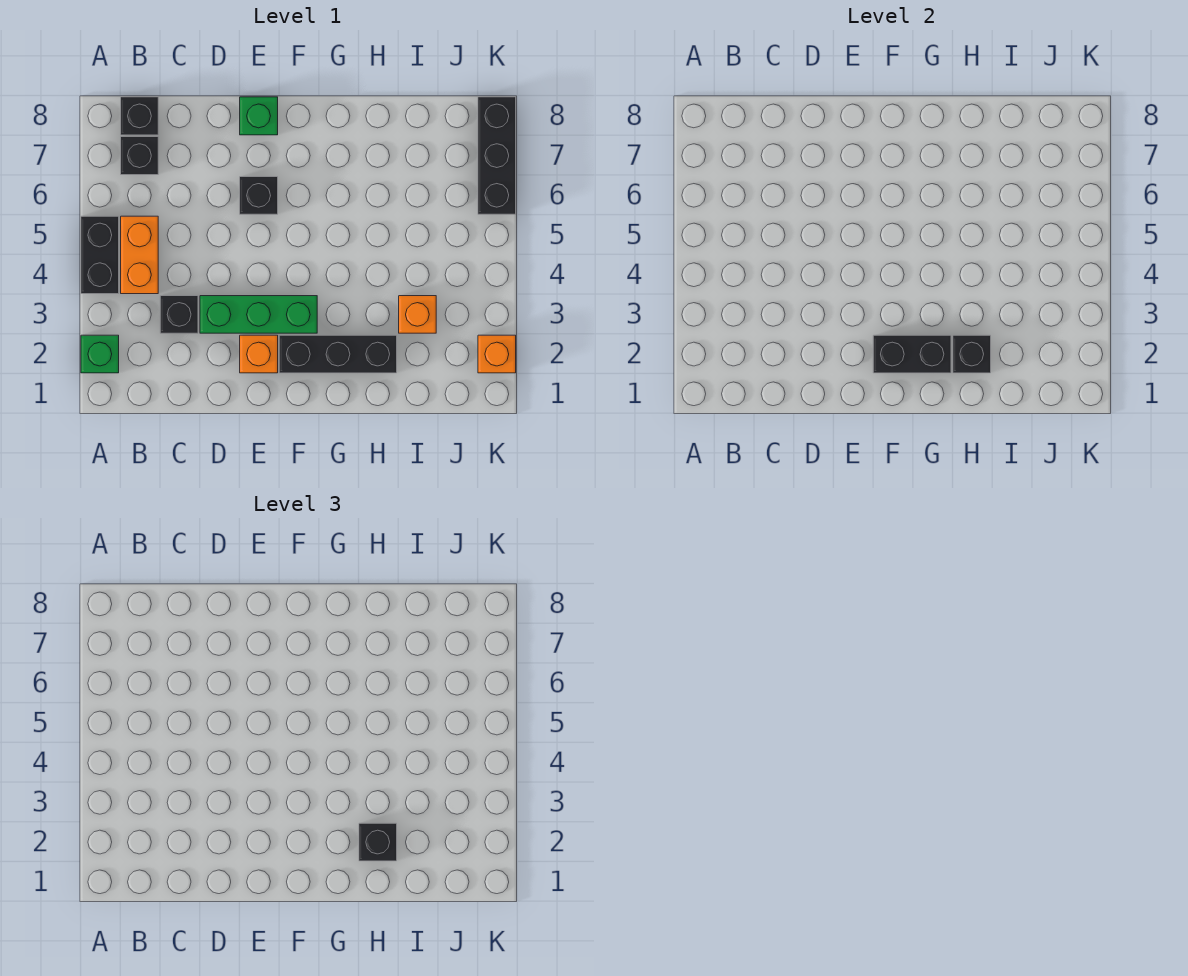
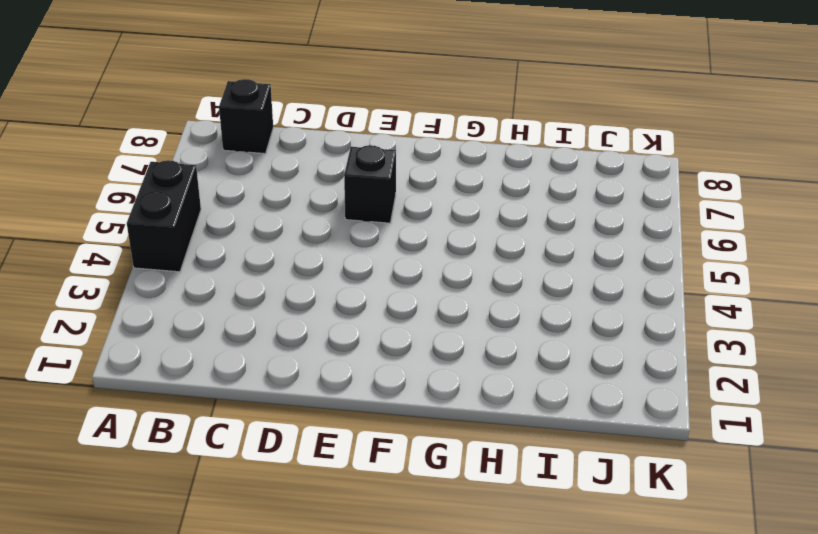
none -> green brick A2 level 1
none -> orange brick B4:B5 level 1
none -> black brick B7 level 1

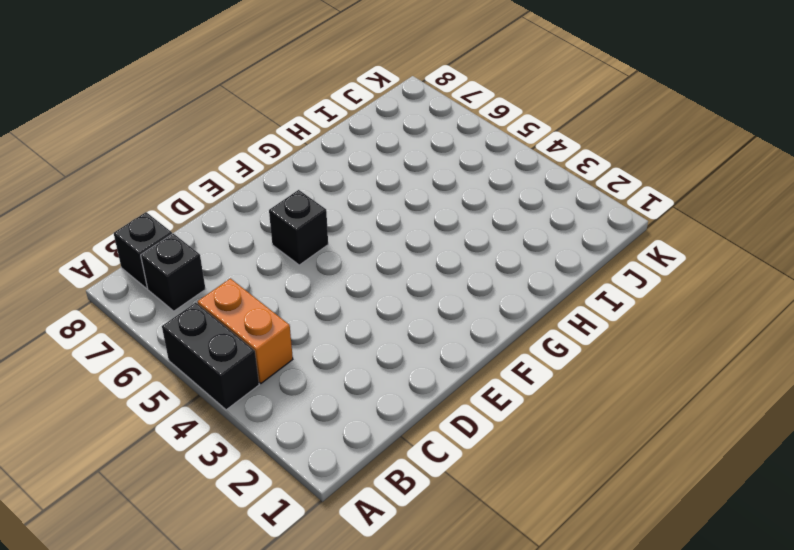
none -> green brick A2 level 1
none -> black brick C3 level 1
none -> green brick D3:F3 level 1

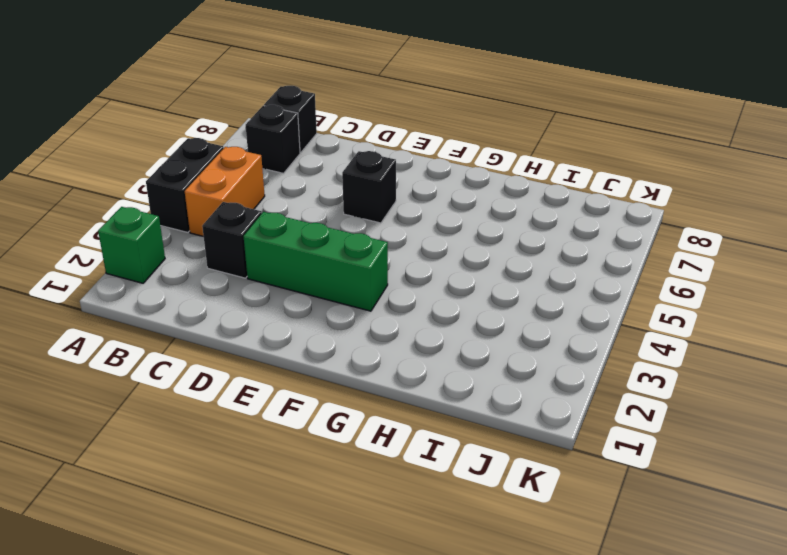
none -> orange brick E2 level 1
none -> green brick E8 level 1
none -> black brick F2:H2 level 1

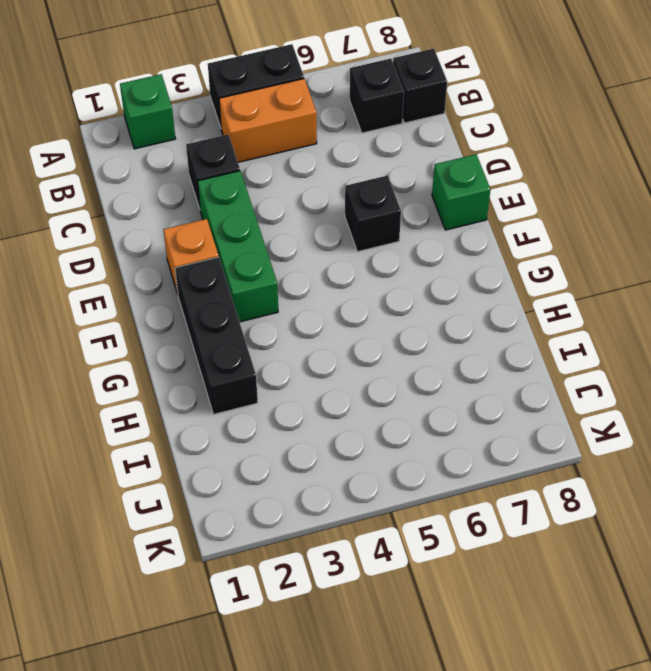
none -> orange brick I3 level 1
none -> orange brick K2 level 1
none -> black brick K6:K8 level 1

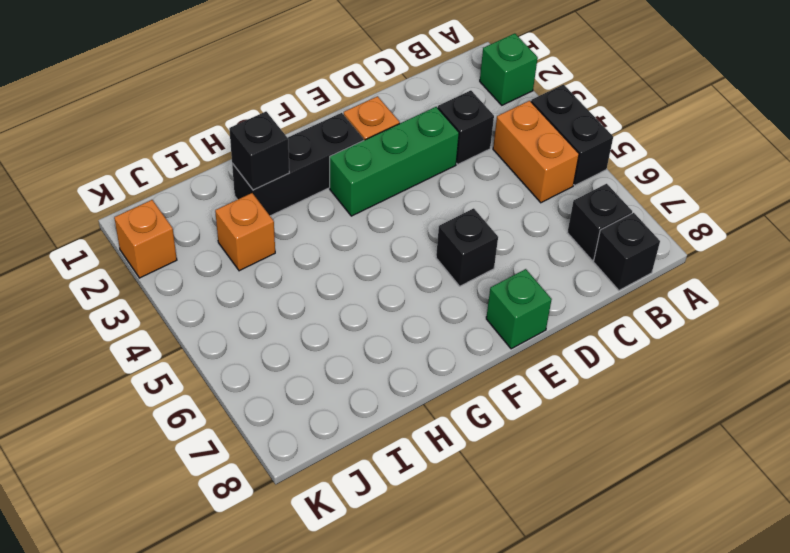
none -> black brick K6:K8 level 1
none -> black brick F2:G2 level 2
none -> black brick H2 level 3

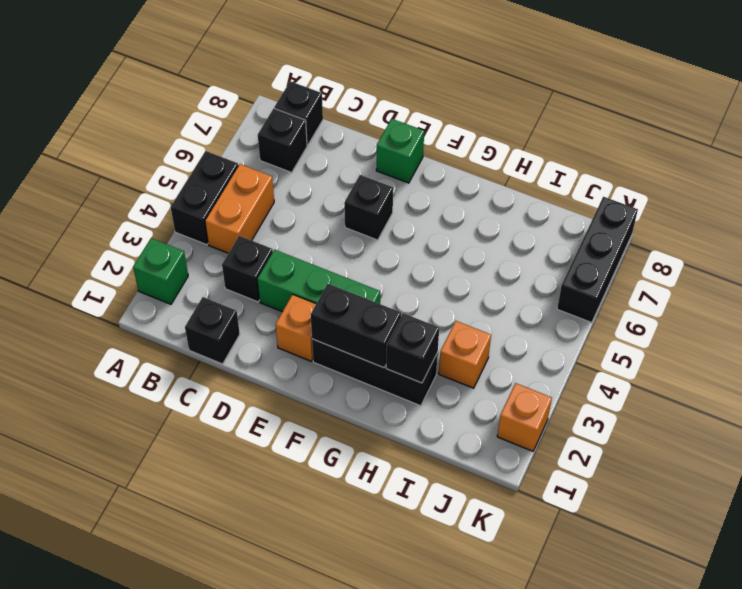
black brick C1 level 1 -> black brick H2 level 3

